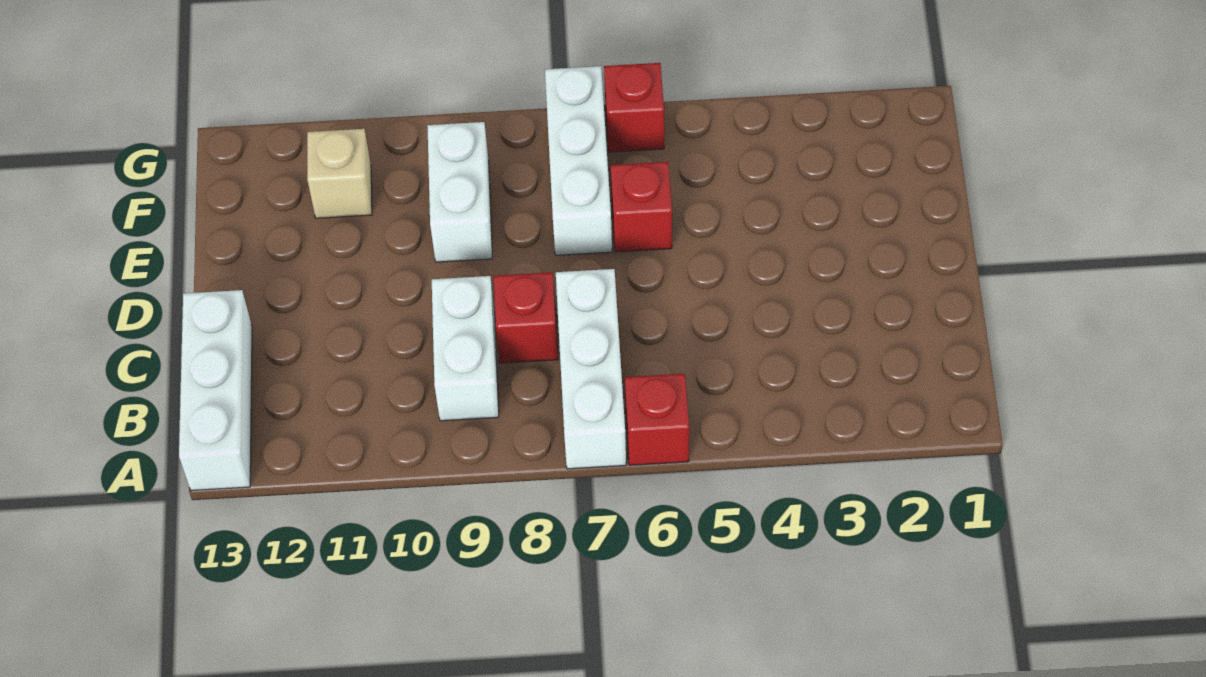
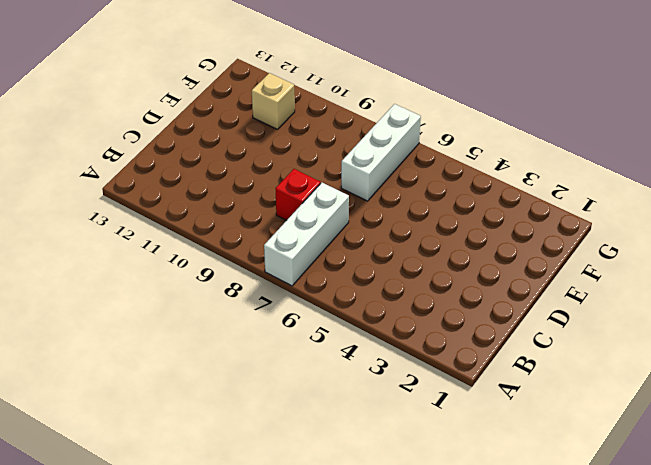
none -> red brick A6 level 1
none -> white brick A13:C13 level 1

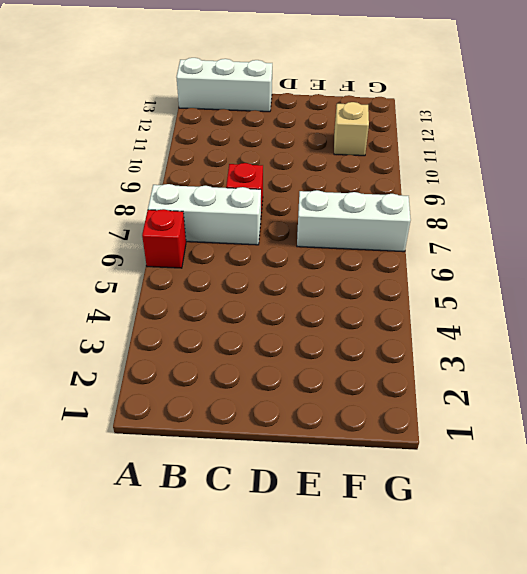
none -> white brick B9:C9 level 1
none -> red brick E6 level 1

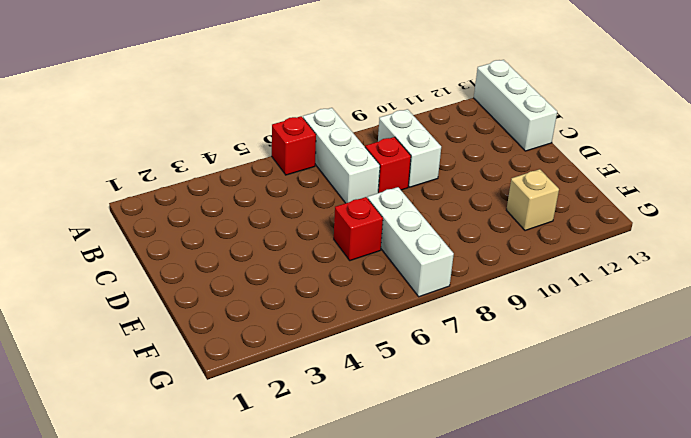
none -> white brick E9:F9 level 1
none -> red brick G6 level 1

